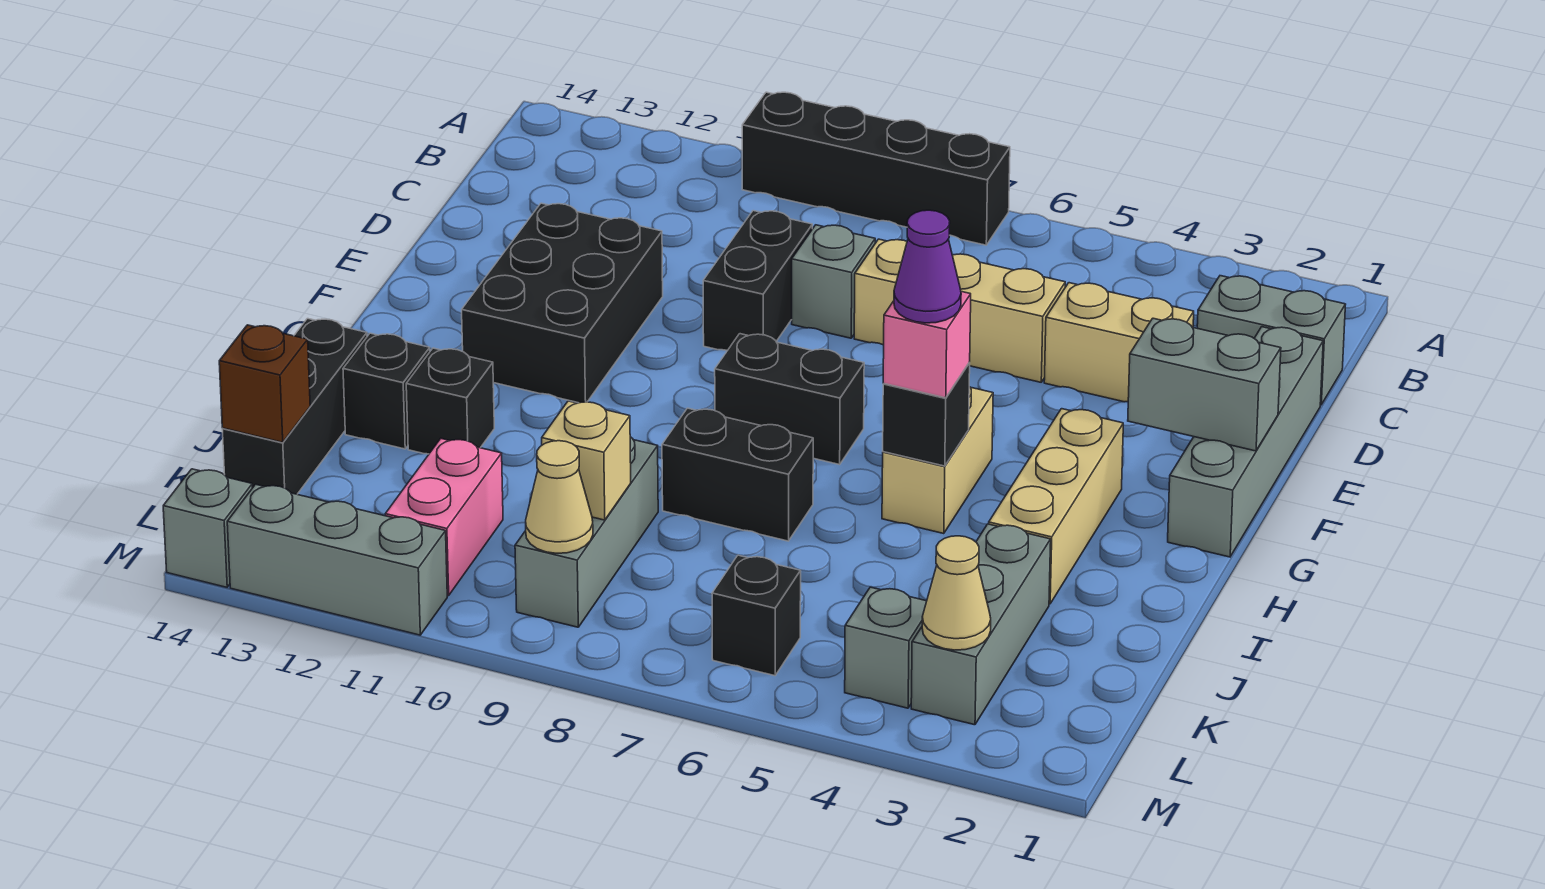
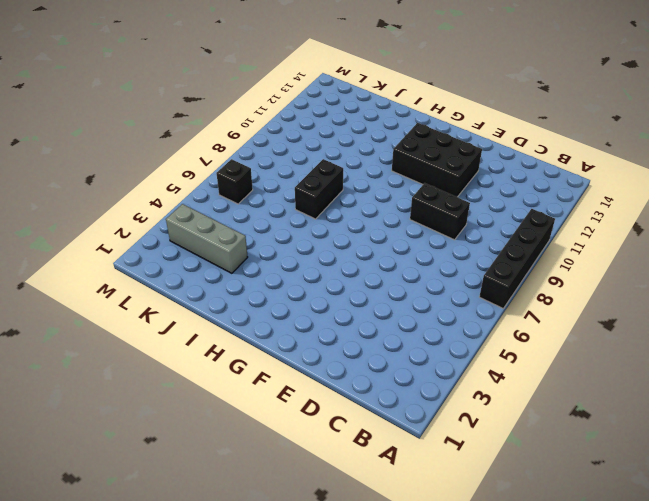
none -> grey brick C1:C2 level 1
none -> grey brick D1:G1 level 1
none -> tan brick D3:D4 level 1
none -> tan brick D5:D7 level 1

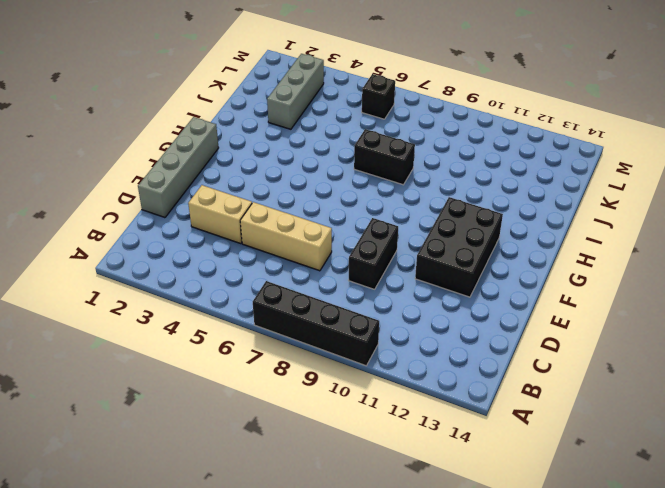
none -> grey brick C1:C2 level 1
none -> grey brick D8 level 1
none -> tan brick G3:I3 level 1
none -> tan brick G5:H5 level 1

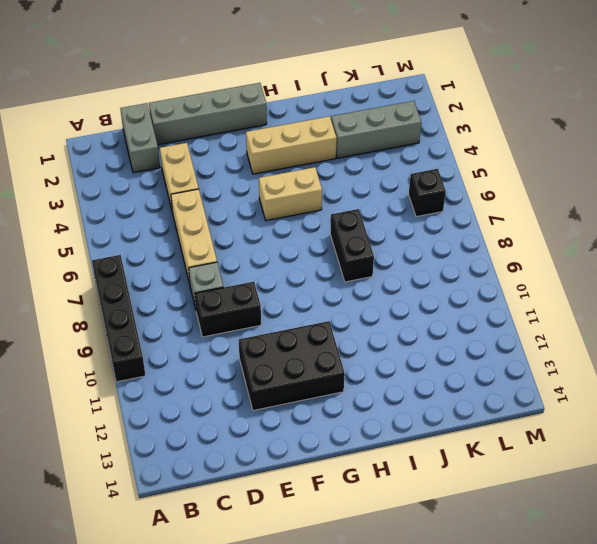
none -> black brick G7:G8 level 1
none -> black brick I12 level 1
none -> black brick I13 level 1
none -> black brick I14:K14 level 1

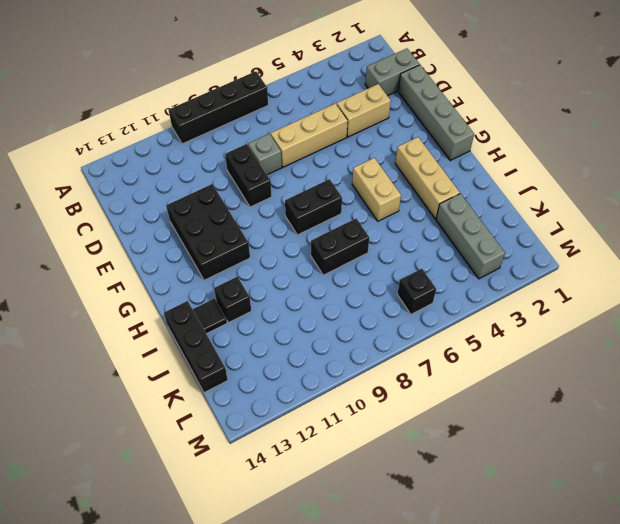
black tile I13 level 1 -> black brick I13 level 1
none -> grey brick J9:L9 level 1
none -> pink brick K11:L11 level 1
none -> grey brick L4 level 1
none -> grey brick M11:M13 level 1

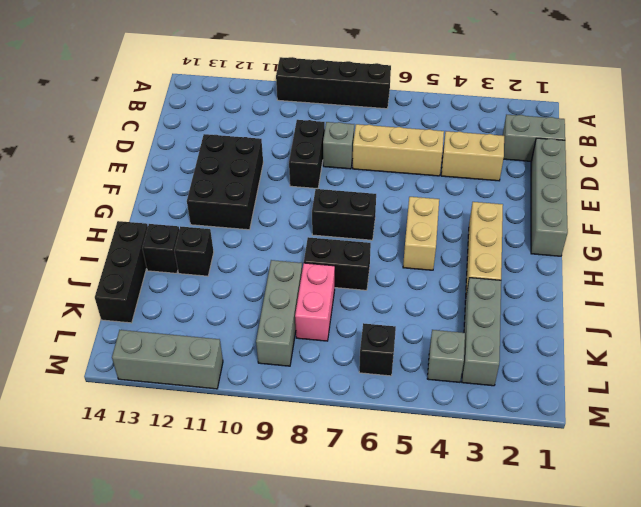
pink brick J8:K8 level 1 -> pink brick K11:L11 level 1
none -> grey brick M14 level 1
none -> grey brick F1:F2 level 2
none -> black brick H5 level 2
none -> tan brick K9 level 2

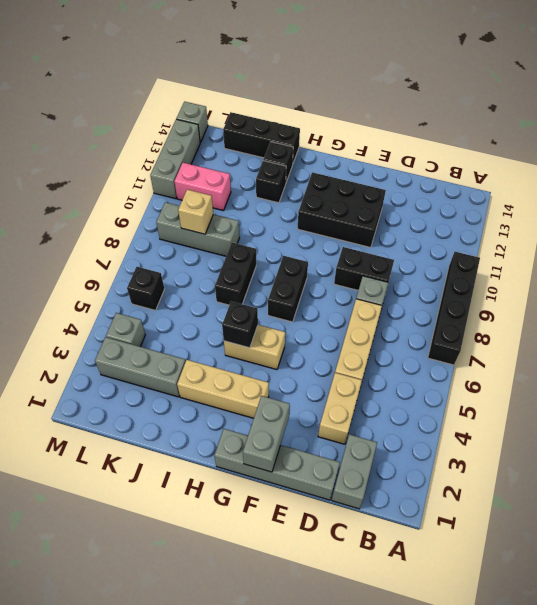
none -> brown brick K14 level 2
none -> tan cone L3 level 2
none -> tan cone L9 level 2
none -> pink brick H5 level 3

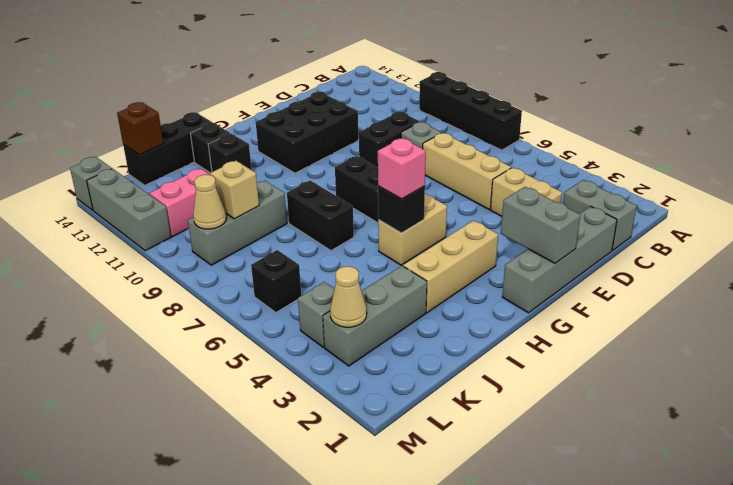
none -> purple cone H5 level 4

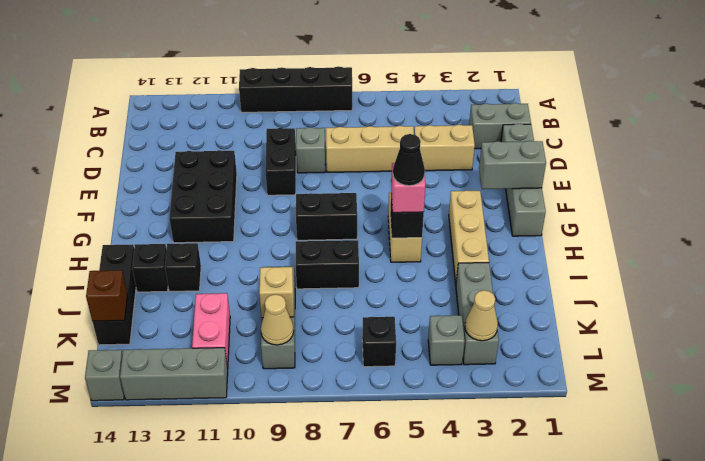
black cone H5 level 4 -> purple cone H5 level 4

